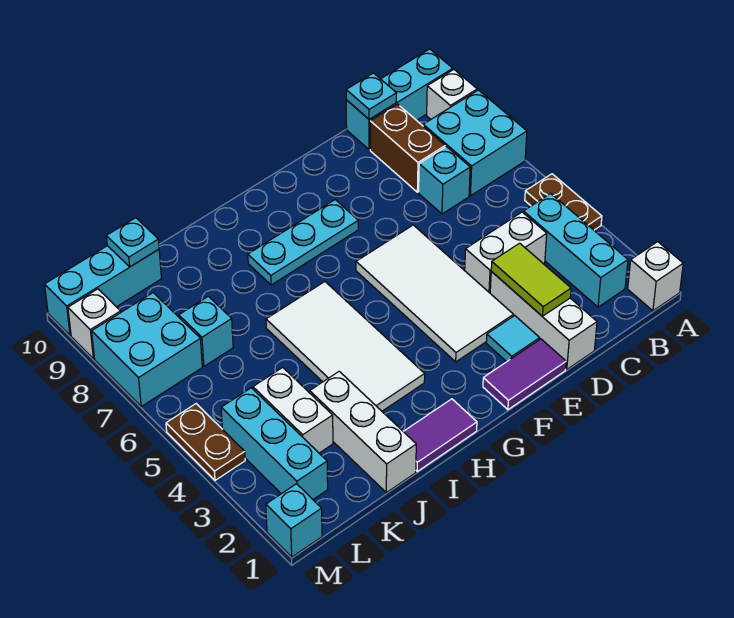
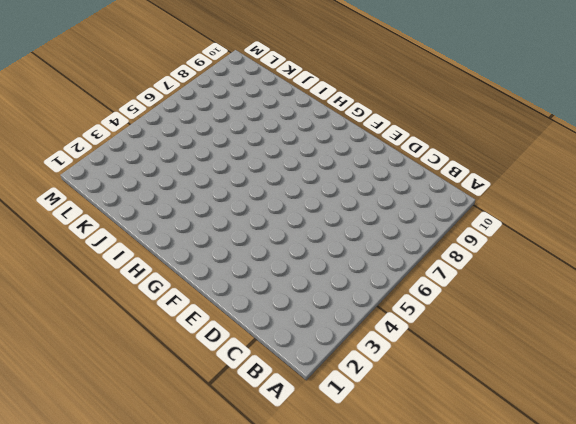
none -> white brick A1 level 1
none -> brown plate A4:A5 level 1
none -> cyan brick A7:B8 level 1

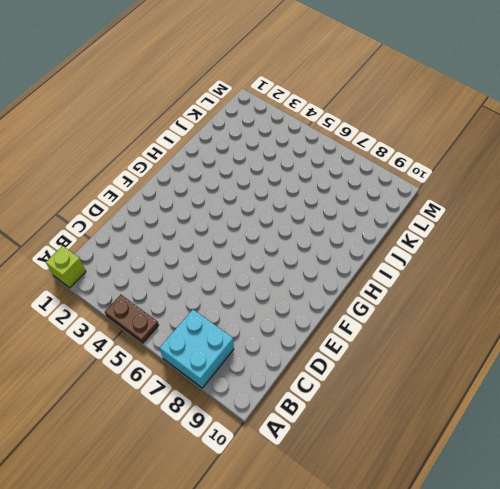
lime brick A1 level 1 -> white brick A1 level 1
none -> white brick A9 level 1
none -> cyan brick A10:C10 level 1
none -> cyan brick B2:B4 level 1

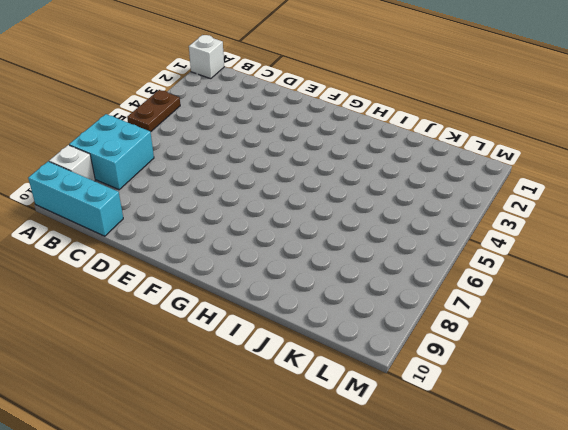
none -> cyan brick B2:B4 level 1
none -> white brick C4:D4 level 1
none -> cyan brick C7 level 1

